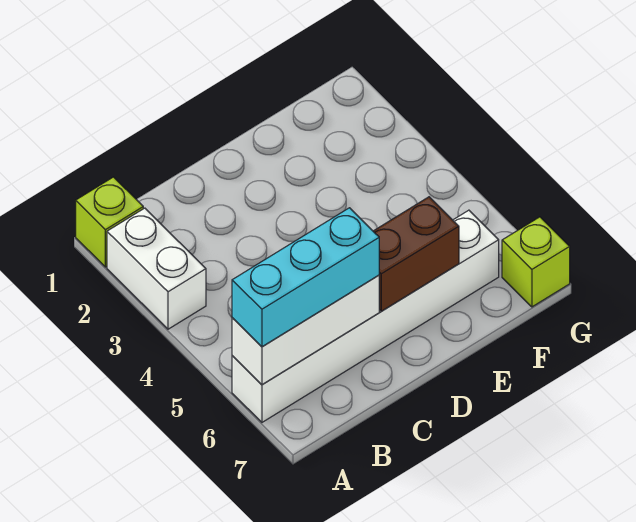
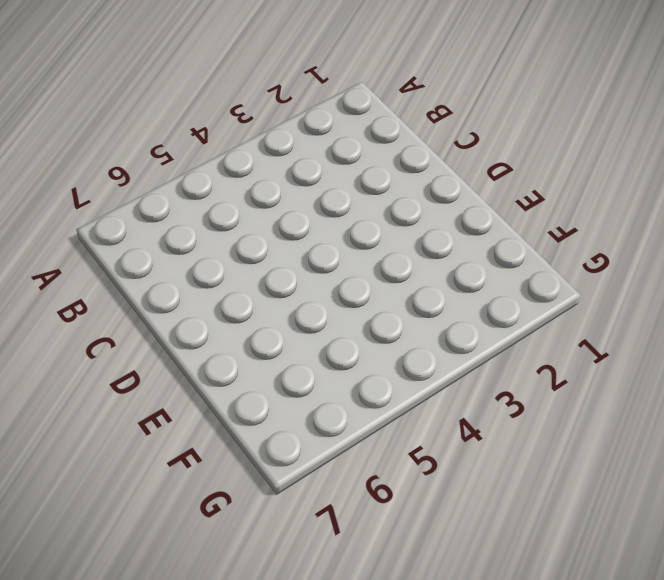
none -> lime brick A1 level 1
none -> white brick A2:A3 level 1

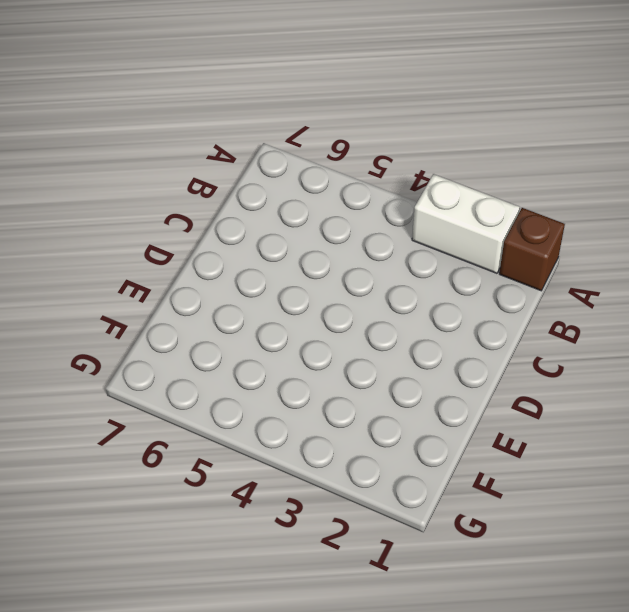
brown brick A1 level 1 -> lime brick A1 level 1
none -> white brick A6:F6 level 1
none -> lime brick G7 level 1

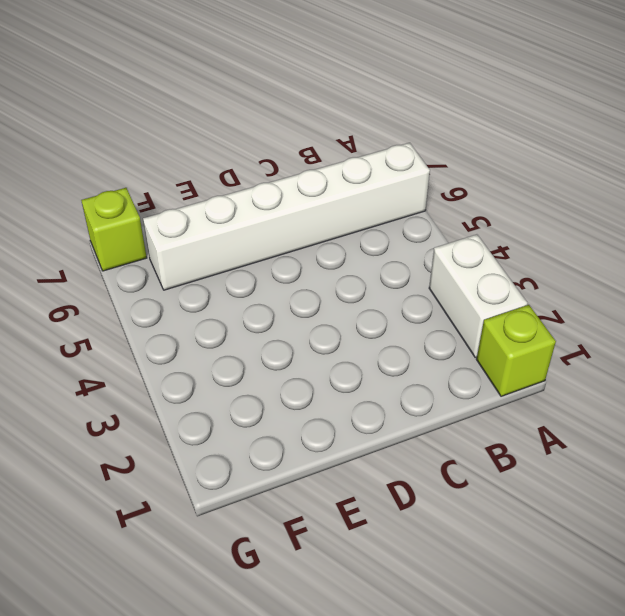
none -> white brick A6:C6 level 2
none -> brown brick D6:E6 level 2

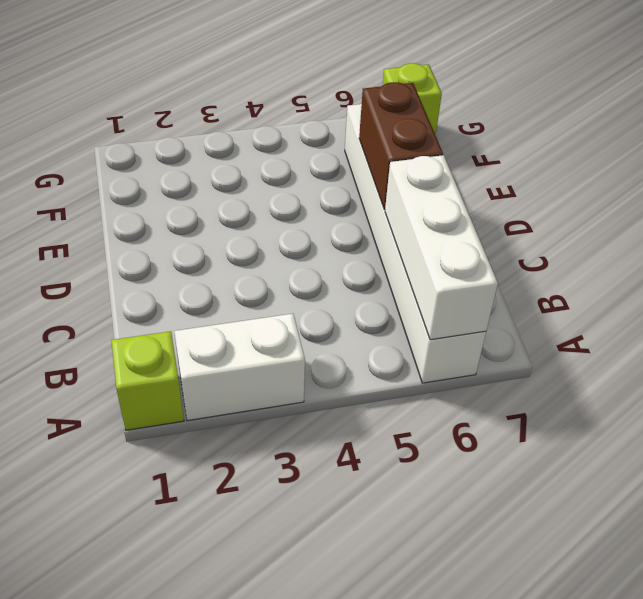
none -> cyan brick A6:C6 level 3

